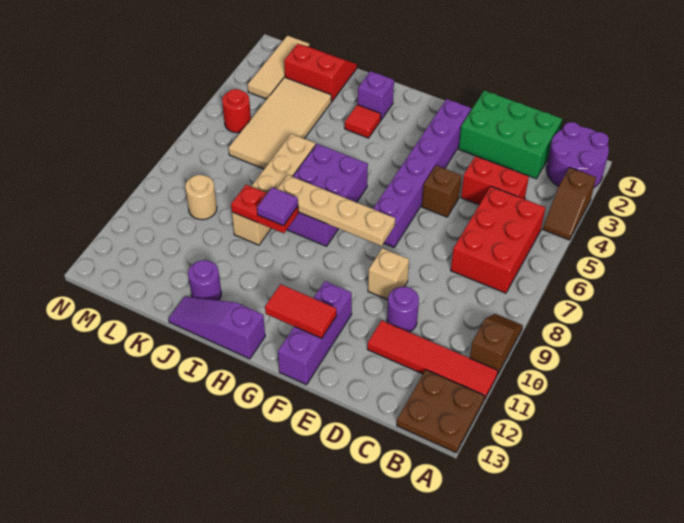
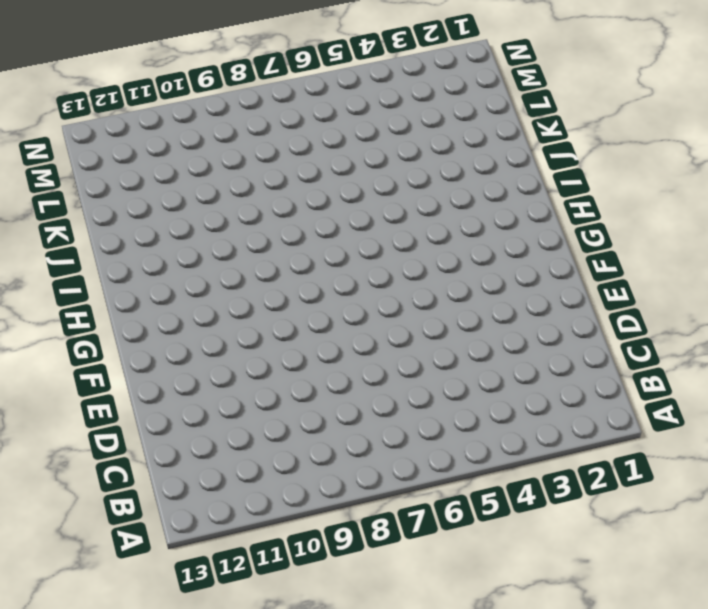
none -> purple round brick A1:B2 level 1
none -> brown slope A3:A4 level 1 top 3
none -> brown slope A9:A10 level 1 top 10

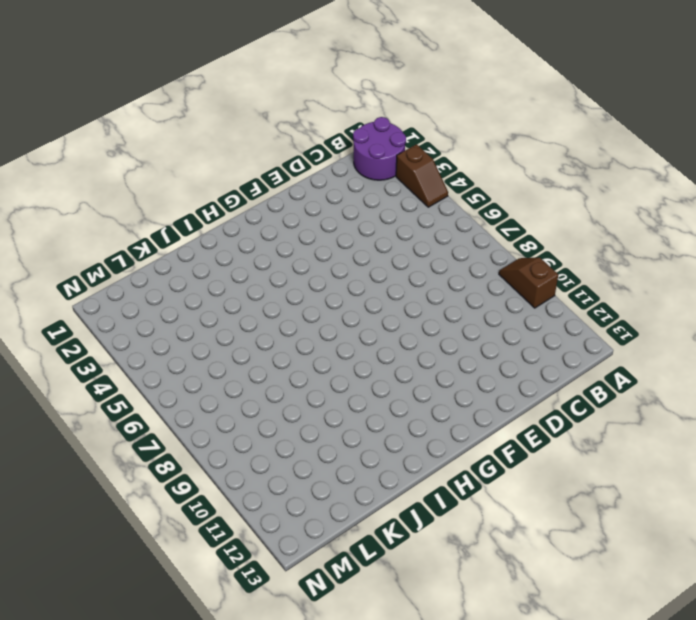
none -> red tile A11:D11 level 1
none -> brown plate A12:B13 level 1
none -> red brick B5:C7 level 1

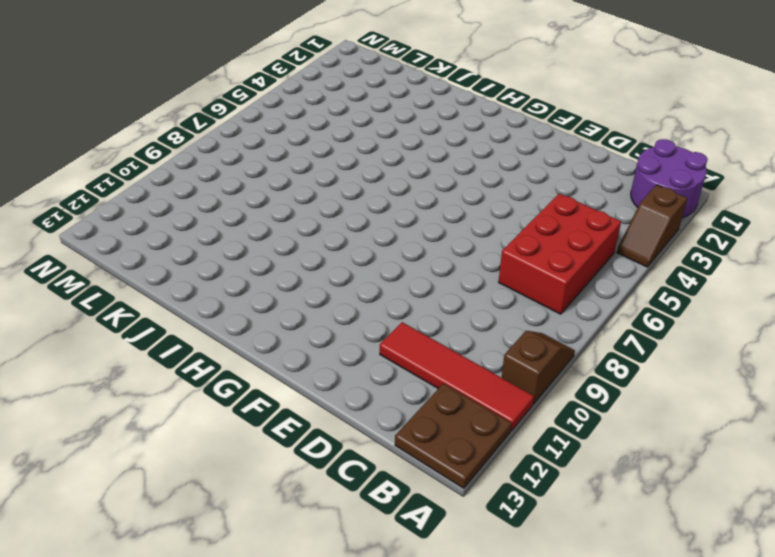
none -> green brick C1:E2 level 1
none -> red brick C4:D4 level 1
none -> purple round brick D10 level 1

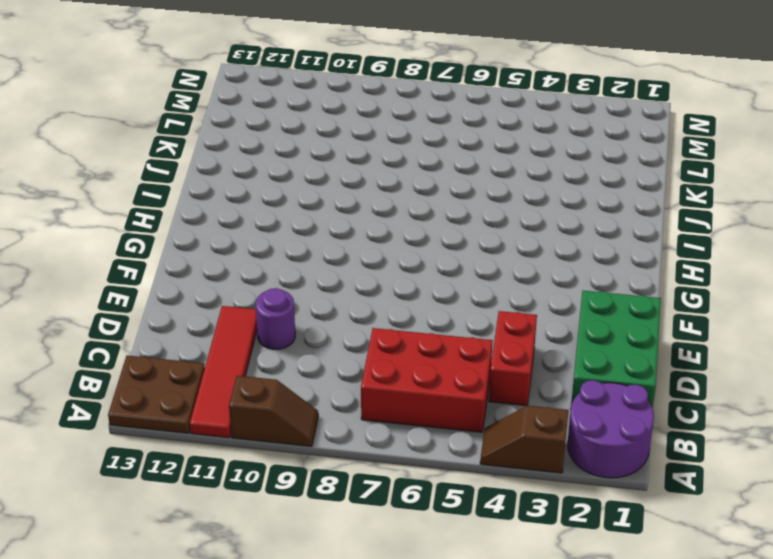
none -> brown brick E5 level 1
none -> tan brick E9 level 1
none -> purple brick F2:F7 level 1

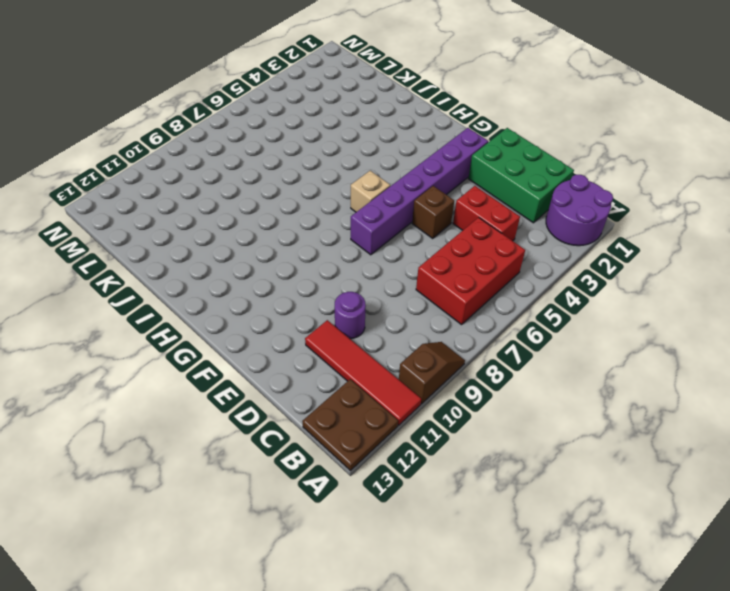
tan brick G6 level 1 -> tan brick E9 level 1
none -> brown slope A3:A4 level 1 top 3
none -> purple brick F11:F13 level 1
none -> purple brick H6:I8 level 1

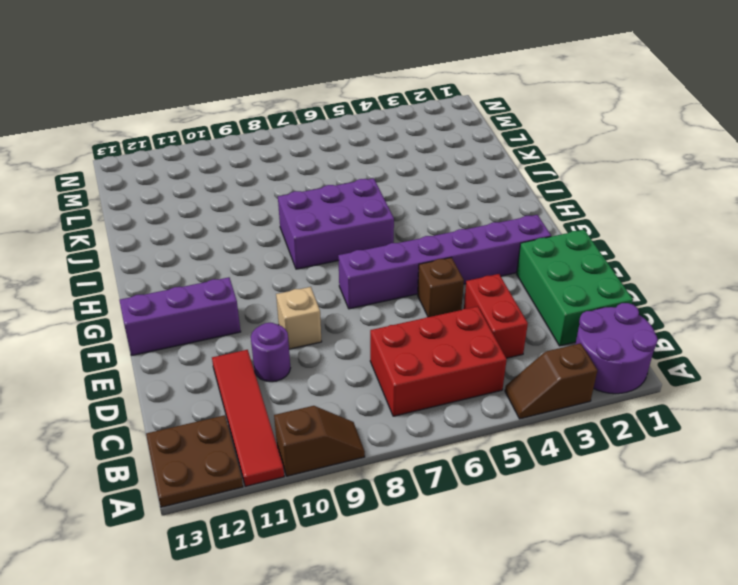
none -> purple slope H13:J13 level 1 top H
none -> purple brick I2 level 1
none -> red tile I3 level 1

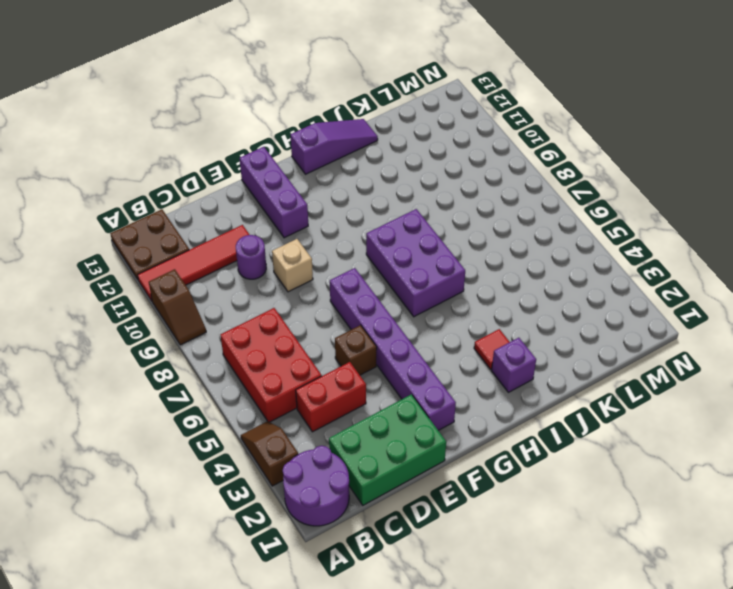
none -> tan brick J6:J9 level 1
none -> purple round brick J12 level 1
none -> red slope K1:L2 level 1 top 2

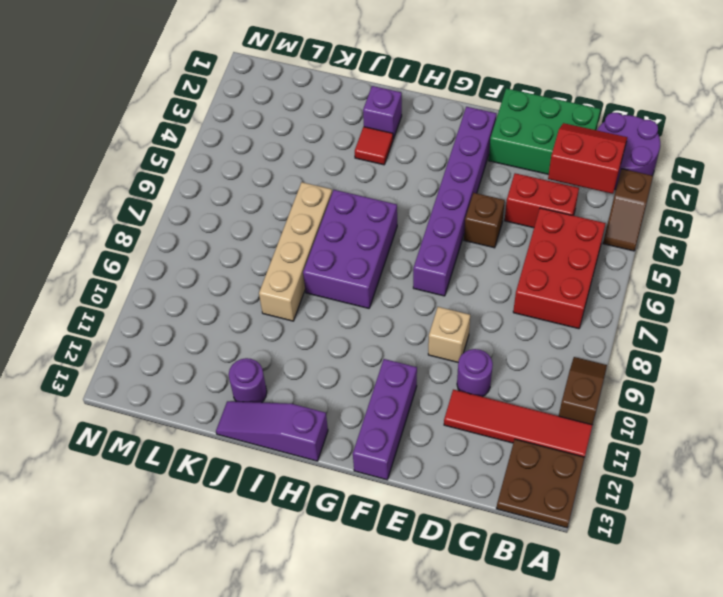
red slope B2:C3 level 2 top 3 -> red slope K1:L2 level 1 top 2
none -> tan tile K3:L6 level 1
none -> tan round brick L9 level 1
none -> tan tile M1:M3 level 1

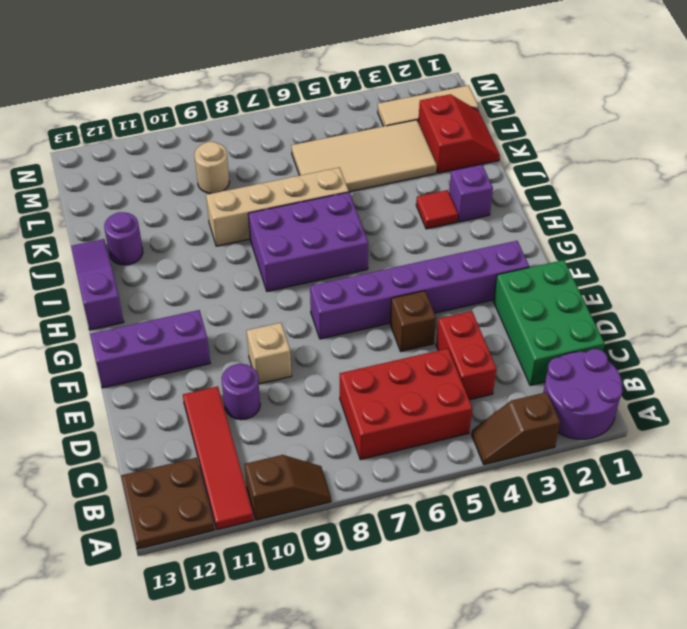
none -> red round brick M5 level 1
none -> tan plate F8:I8 level 2
none -> red tile F12:G12 level 2

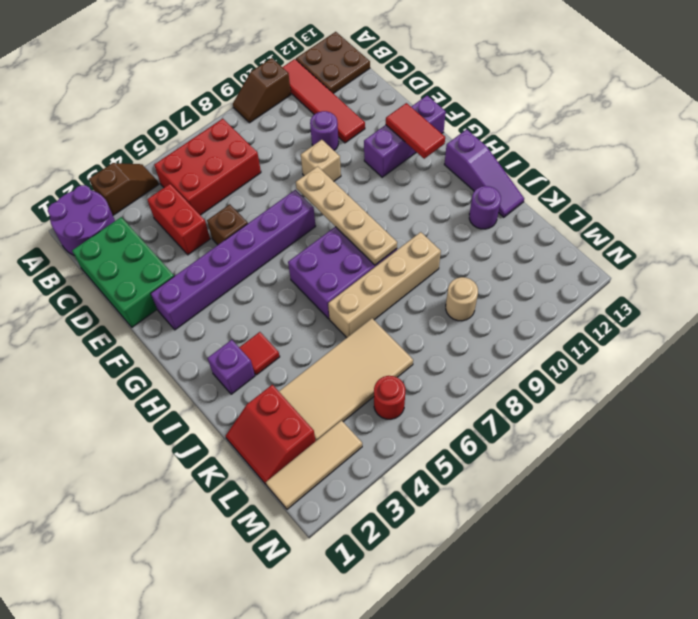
none -> red plate I9:J9 level 2
none -> purple tile I9 level 3

